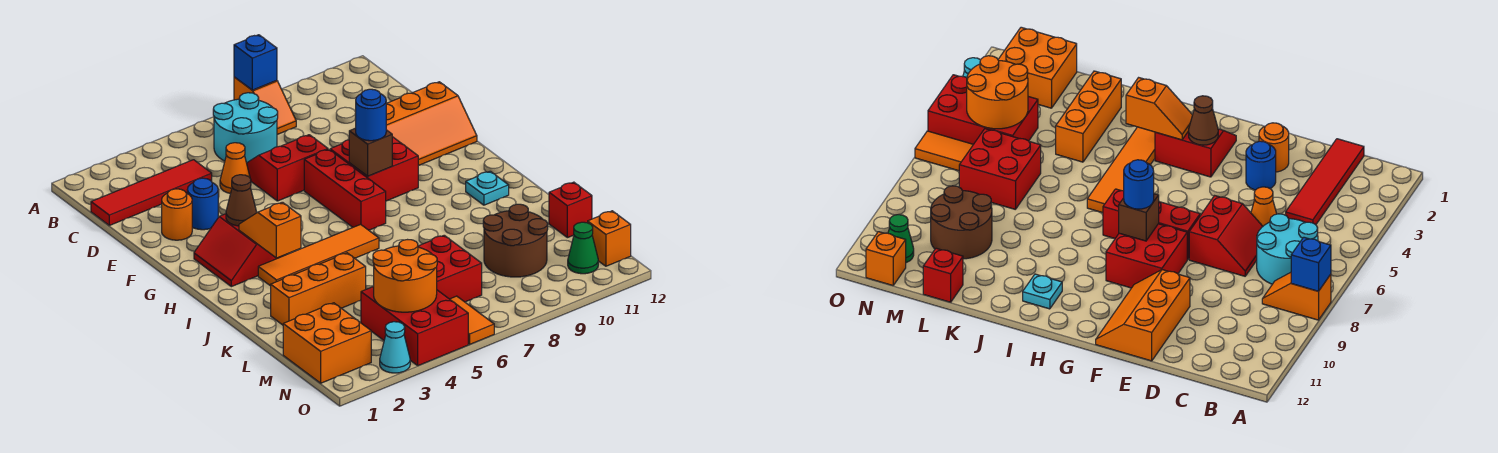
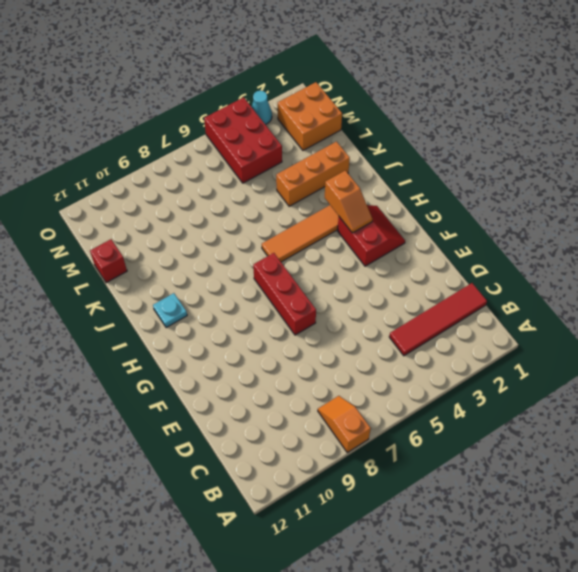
none -> cyan round brick B6:C7 level 1
none -> orange cone D5 level 1
none -> red slope D6:E7 level 1 top E

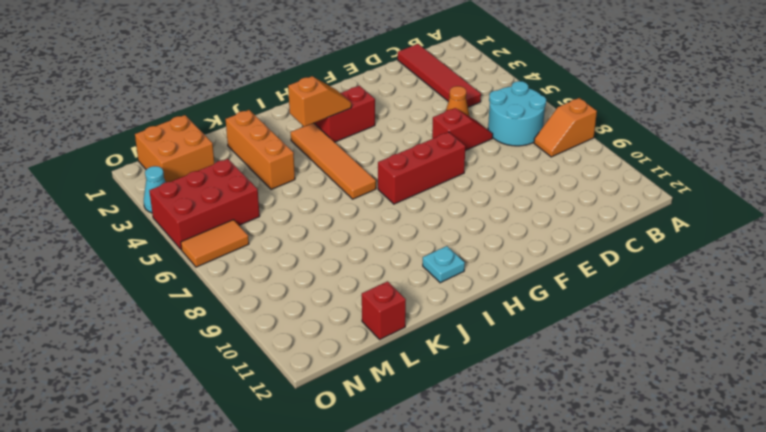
red slope D6:E6 level 1 top E -> red slope D6:E7 level 1 top E
none -> orange round brick E2 level 1
none -> blue round brick E3 level 1
none -> orange slope E10:F12 level 1 top E

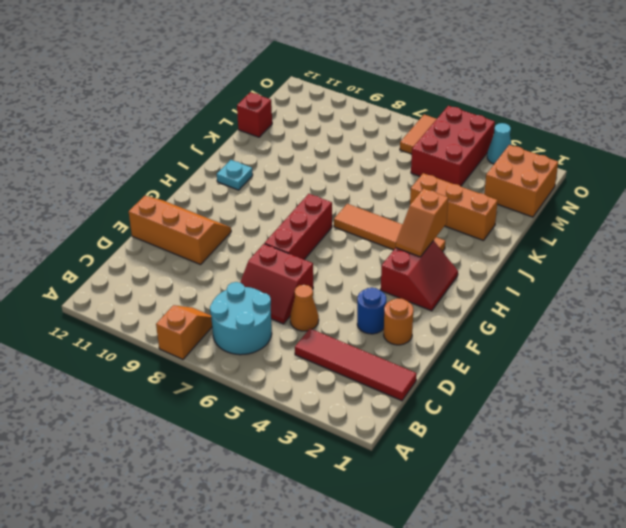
none -> red brick F8:G9 level 1
none -> red brick L6:M7 level 1
none -> brown round brick L9:M10 level 1

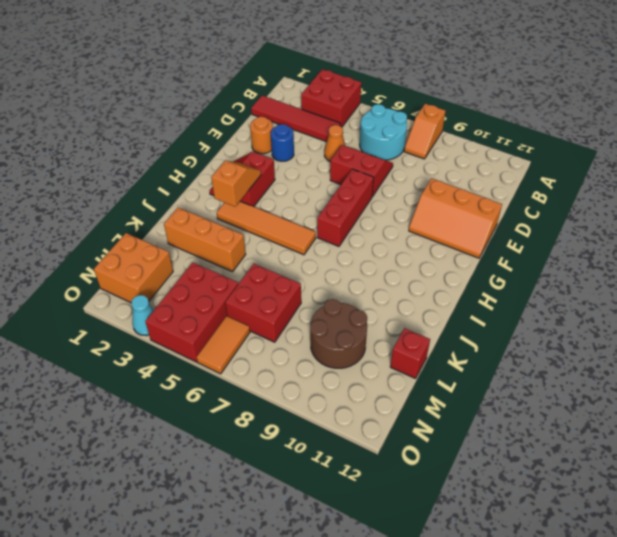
red brick A3:B4 level 1 -> red brick F8:G9 level 1
none -> cyan plate I11 level 1
none -> green cone N11 level 1
none -> orange brick N12 level 1

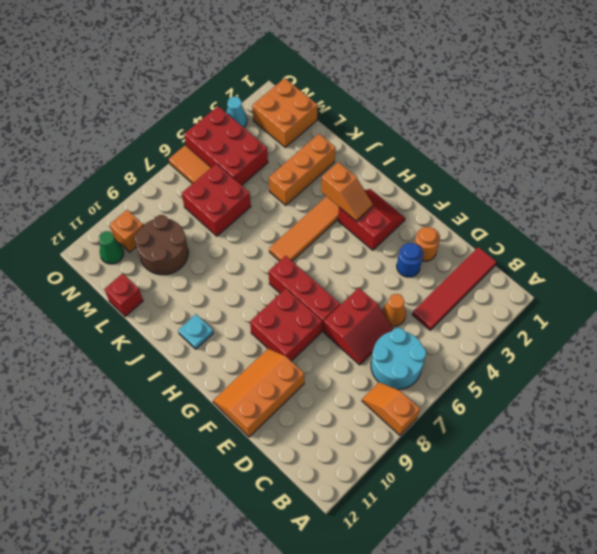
orange brick N10 level 1 -> orange brick N12 level 1
none -> blue brick A8 level 2
none -> brown cone G3 level 2
none -> brown brick G8 level 2

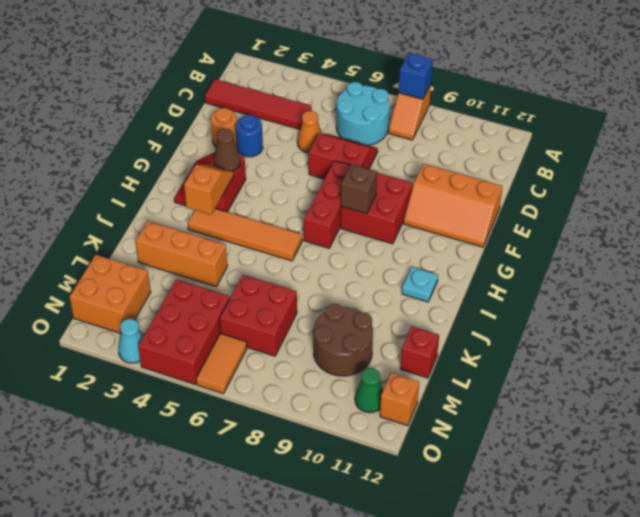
none -> orange round brick M4:N5 level 2
none -> blue round brick G8 level 3

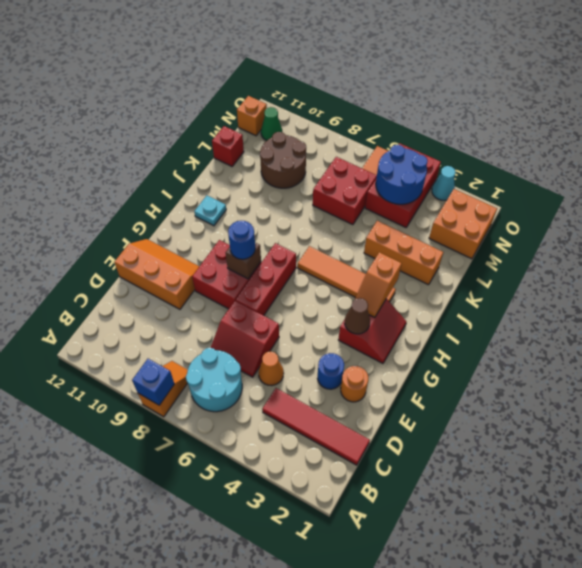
blue round brick M4:N5 level 2 -> orange round brick M4:N5 level 2

